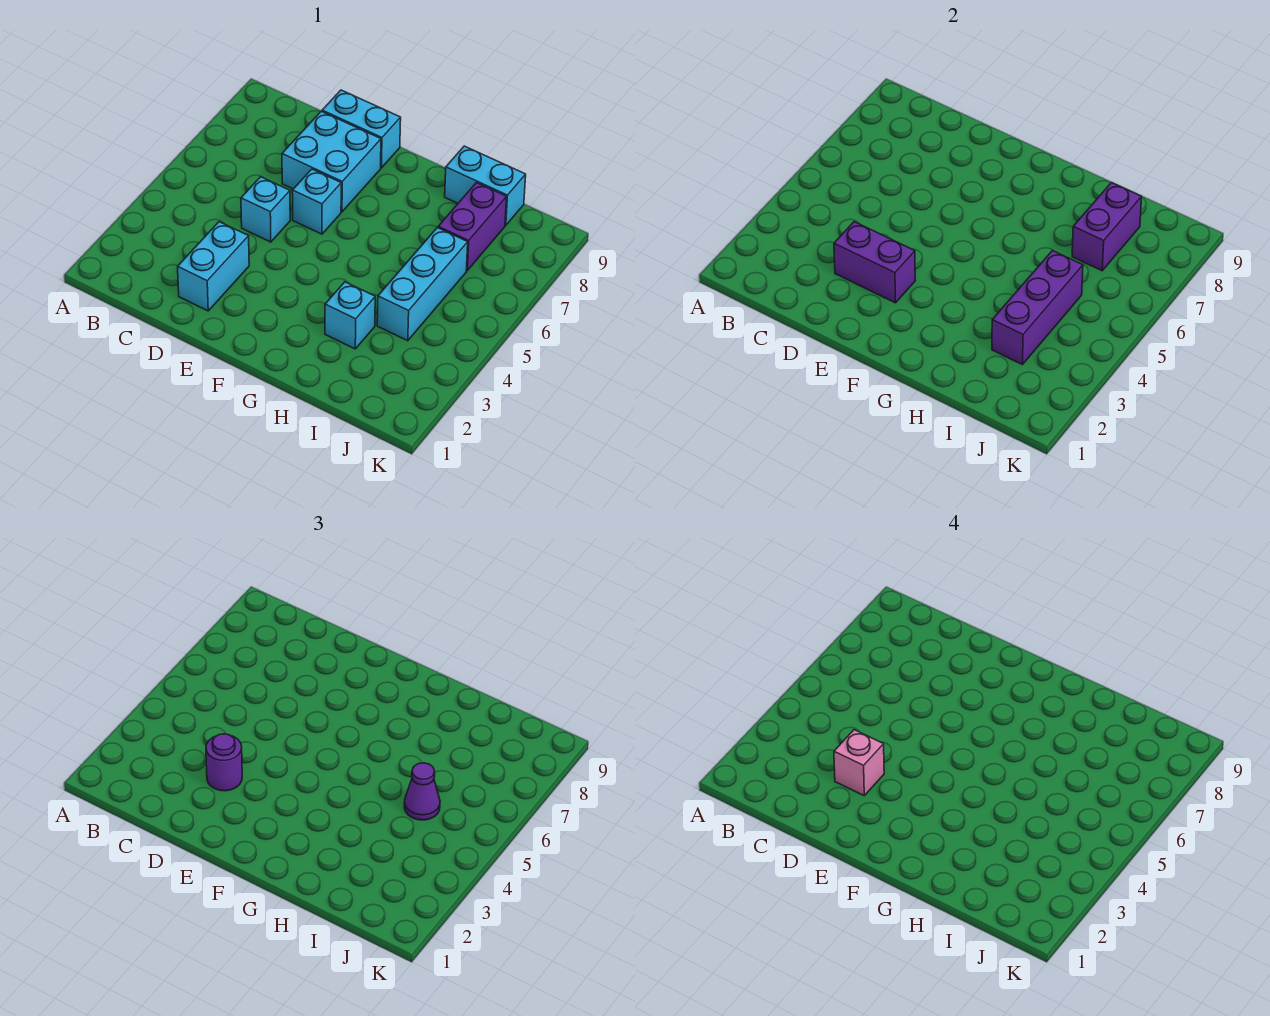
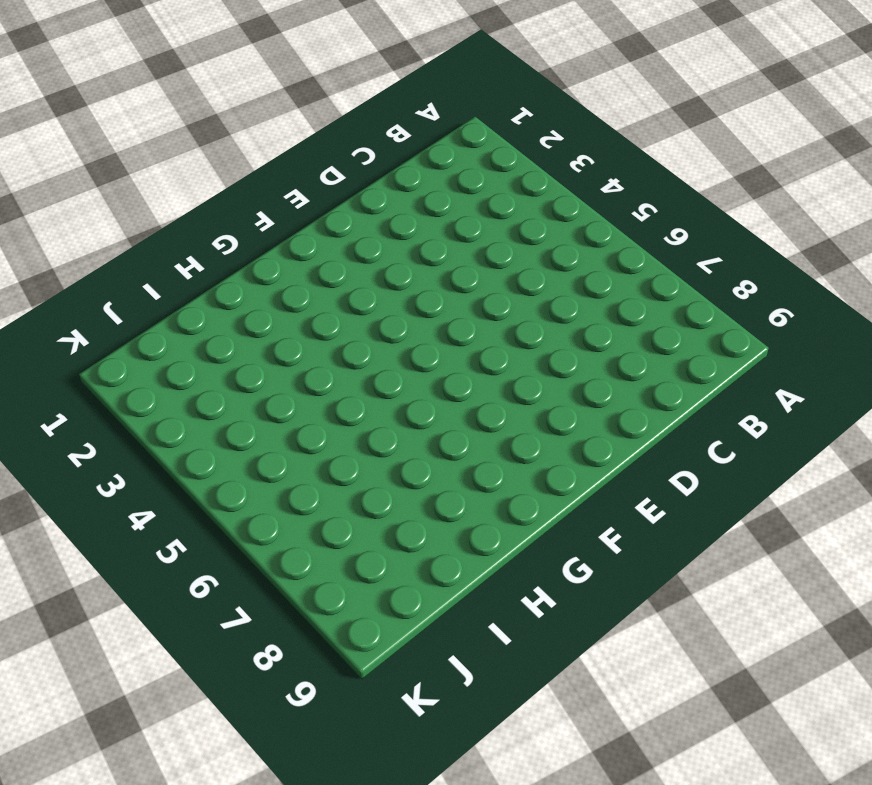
none -> cyan brick D2:D3 level 1
none -> cyan brick D5 level 1
none -> cyan brick D7:E8 level 1

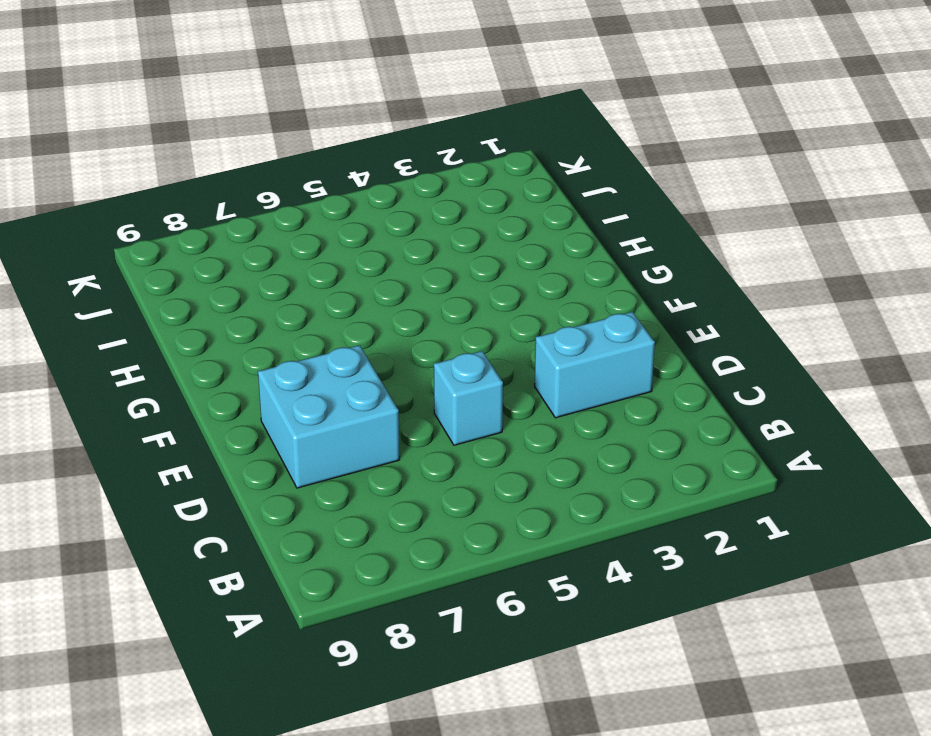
none -> cyan brick D9:E9 level 1
none -> cyan brick E6 level 1
none -> cyan brick H3 level 1

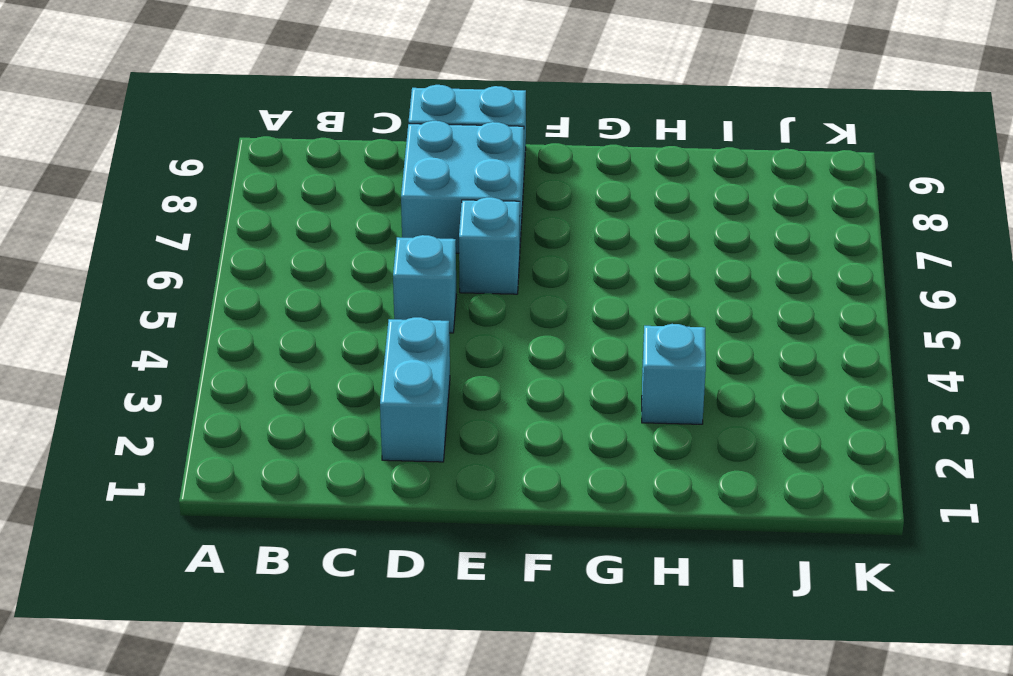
none -> cyan brick H9:I9 level 1
none -> cyan brick I4:I6 level 1
none -> purple brick I7:I8 level 1

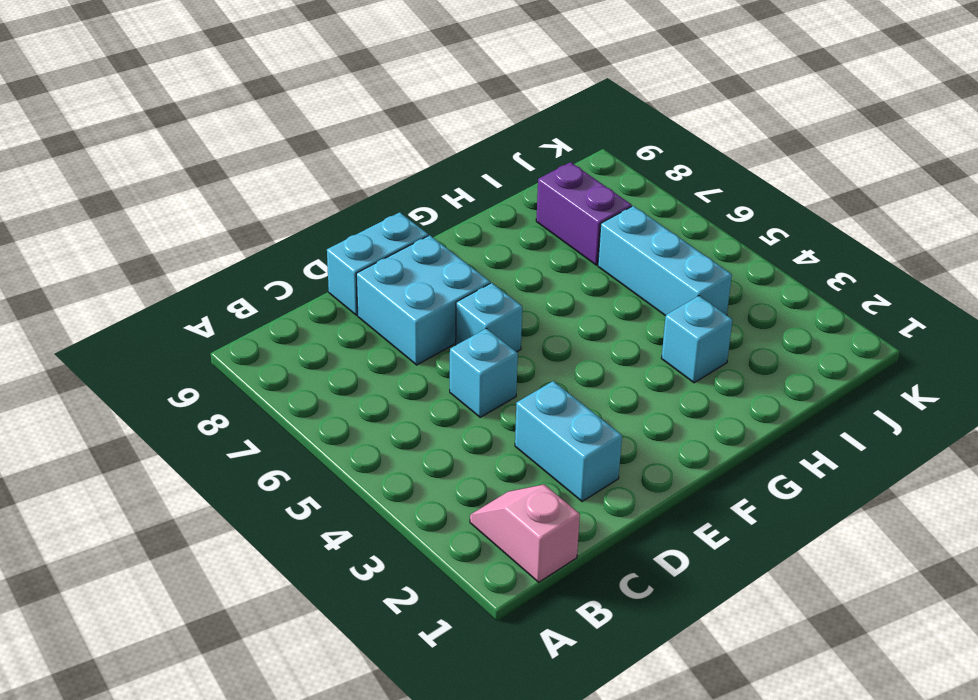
pink slope B1:B2 level 1 top 1 -> none
none -> cyan brick H9:I9 level 1
none -> purple brick D3:E3 level 2
none -> purple brick I3:I5 level 2

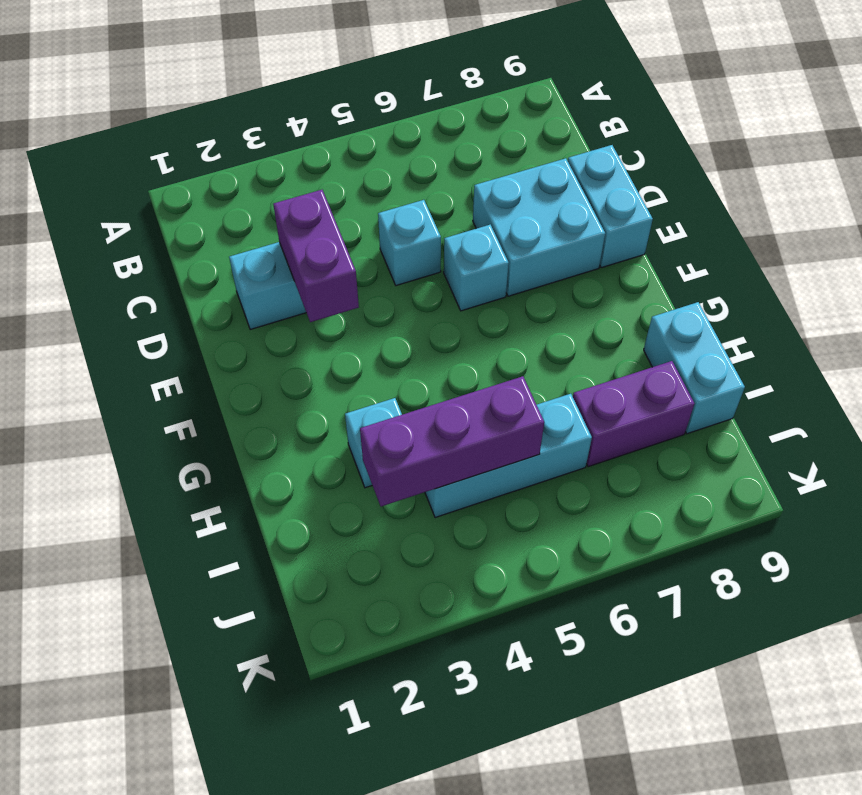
none -> purple brick I7:I8 level 2
none -> purple round brick D3 level 3
none -> purple cone I5 level 3

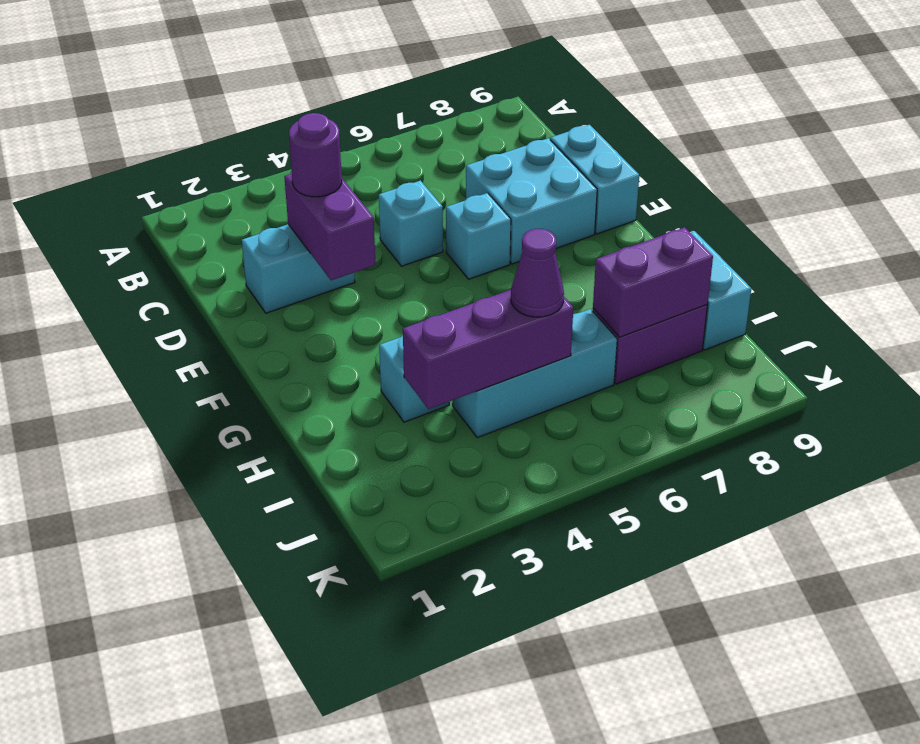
none -> pink brick D3 level 4

